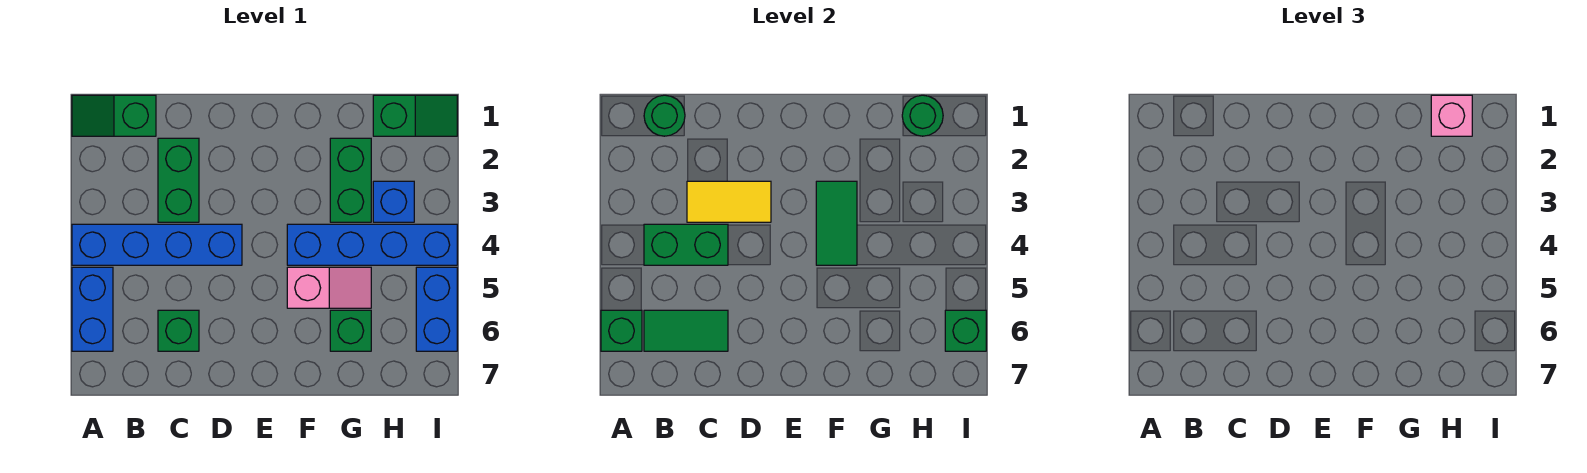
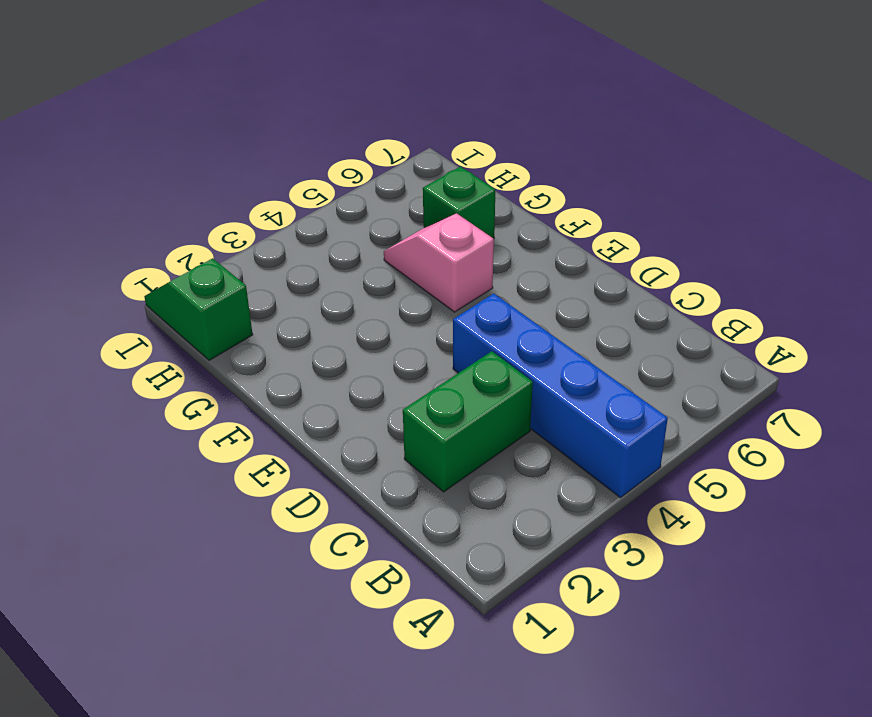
none -> green slope A1:B1 level 1 top B
none -> blue brick A5:A6 level 1
none -> green brick C6 level 1

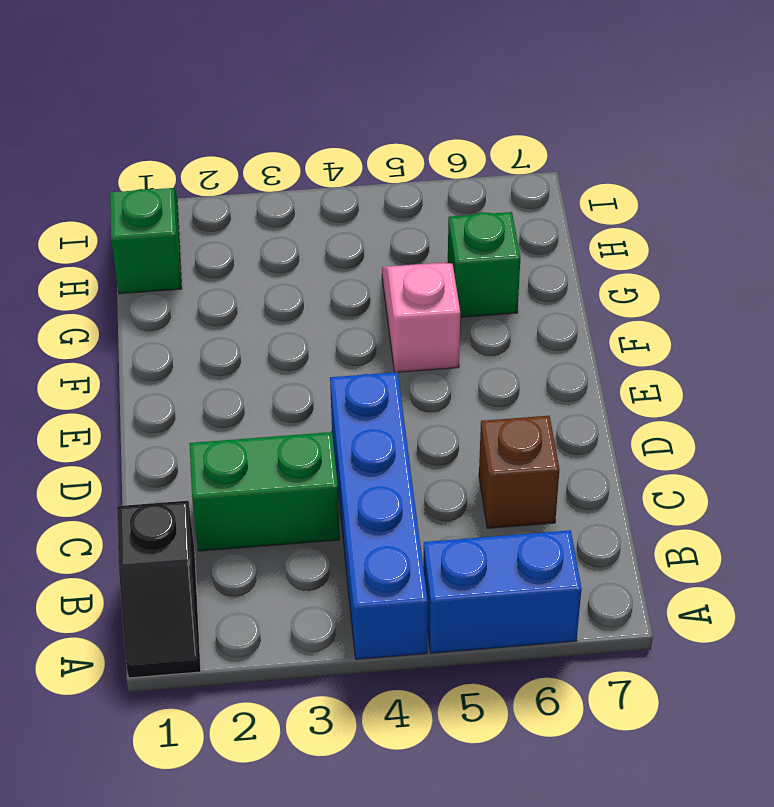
black slope A1:B1 level 1 top B -> green slope A1:B1 level 1 top B
brown brick C6 level 1 -> green brick C6 level 1
none -> blue brick F4:I4 level 1
none -> green brick G2:G3 level 1
none -> blue brick H3 level 1

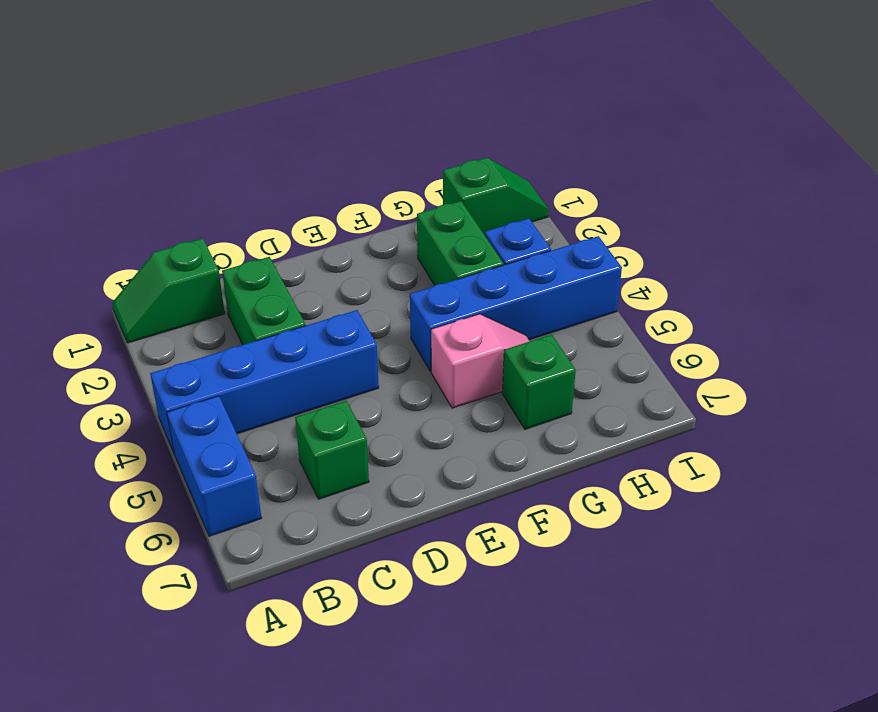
none -> blue brick I5:I6 level 1
none -> green brick A6 level 2
none -> green round brick B1 level 2

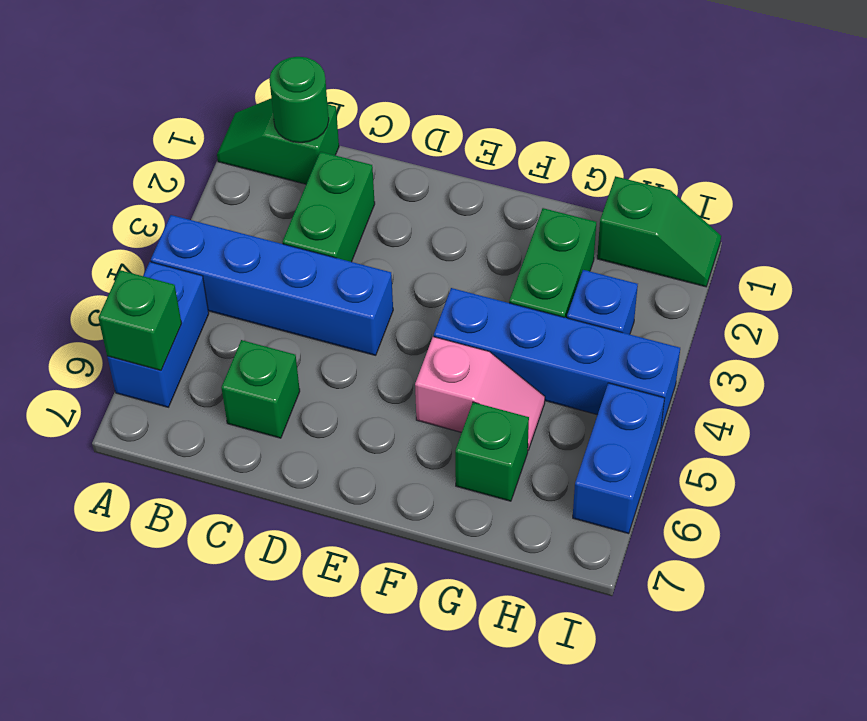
none -> green brick B4:C4 level 2
none -> green tile B6:C6 level 2
none -> yellow tile C3:D3 level 2

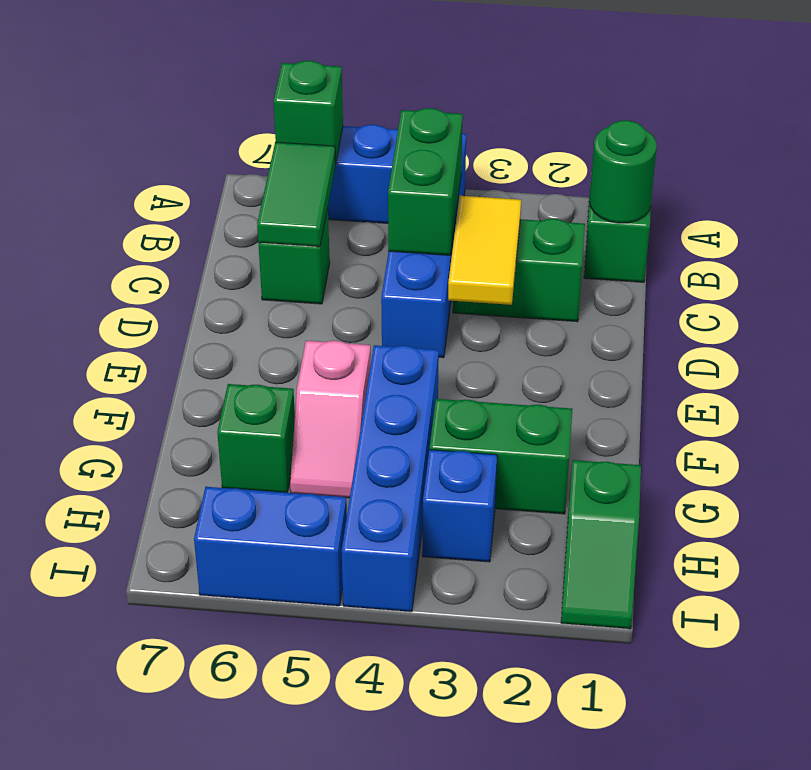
none -> green tile F3:F4 level 2
none -> green round brick H1 level 2
none -> green brick I6 level 2

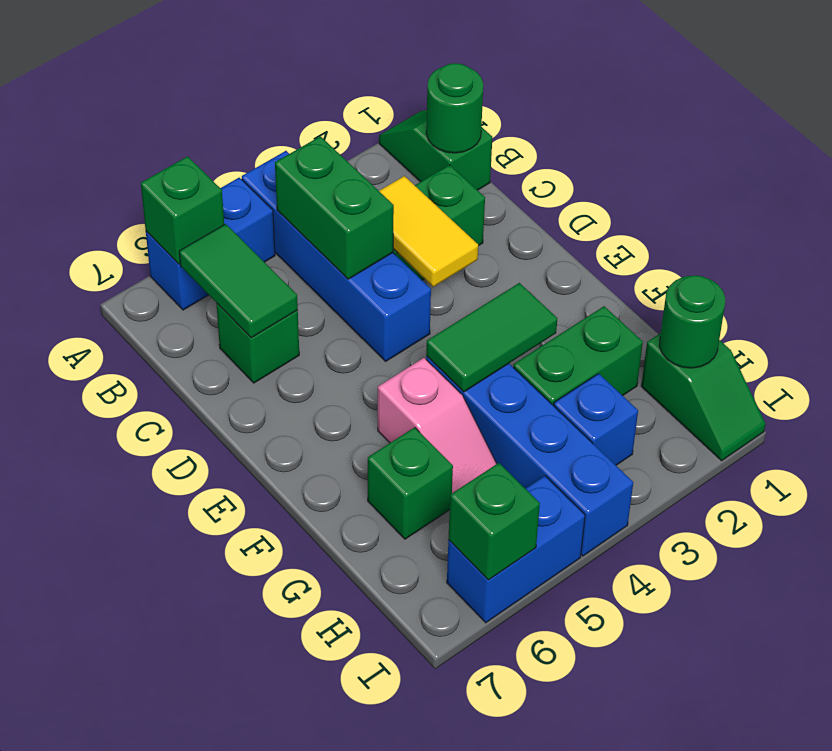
none -> pink brick H1 level 3

